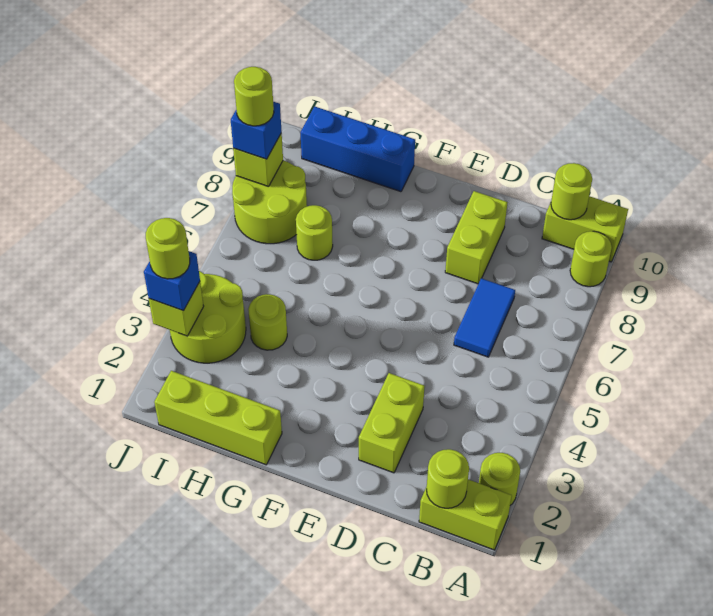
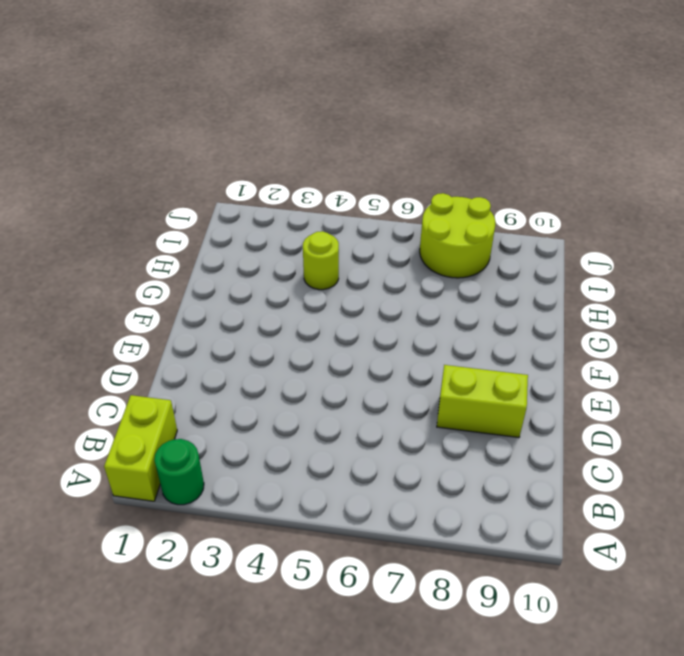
green round brick A2 level 1 -> lime round brick A2 level 1
none -> lime round brick A9 level 1
none -> lime brick A10:B10 level 1
none -> blue tile C6:C7 level 1

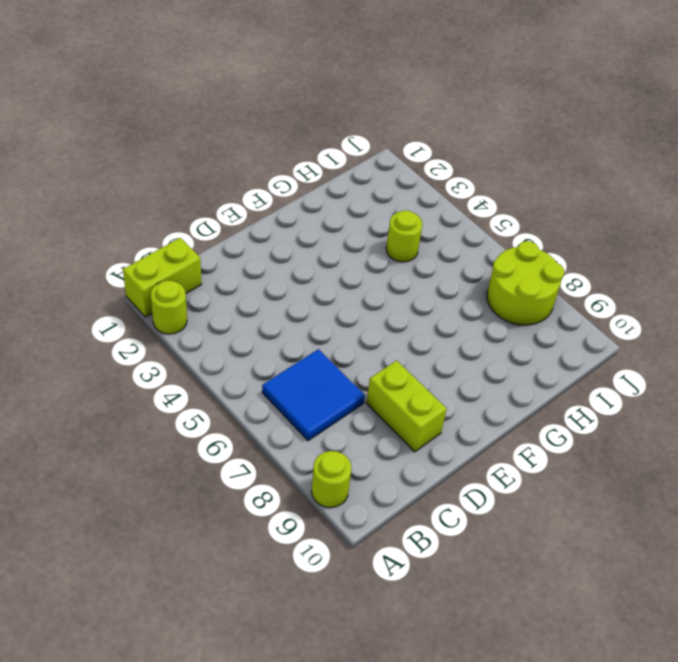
blue tile B6:C7 level 1 -> blue tile C6:C7 level 1
none -> lime brick A10:B10 level 1
none -> lime brick D2:D3 level 1
none -> lime brick G1:I1 level 1

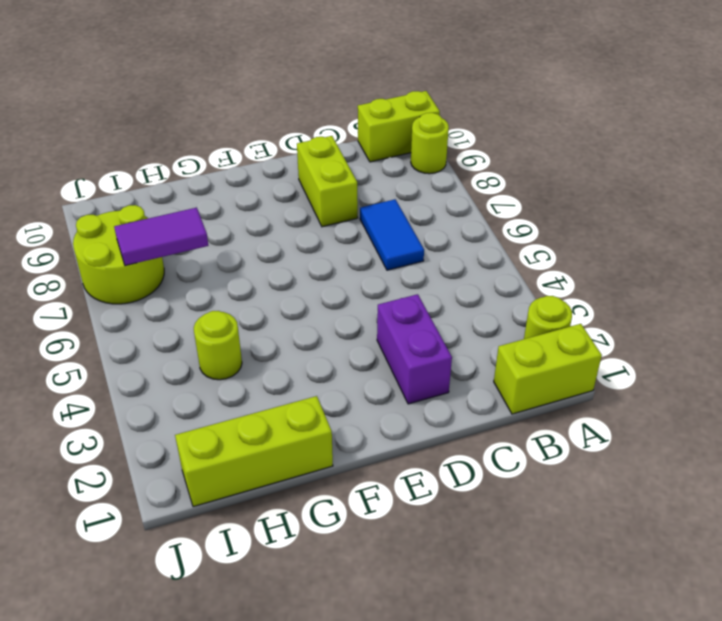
purple brick D2:D3 level 1 -> lime brick D2:D3 level 1
purple tile H7:I7 level 2 -> none
none -> blue brick G10:I10 level 1
none -> lime round brick H7 level 1
none -> lime round brick I3:J4 level 1

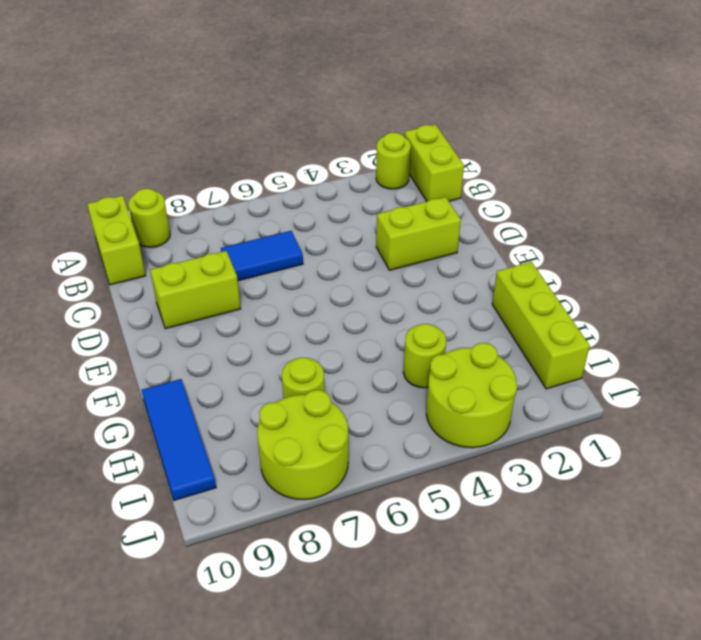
blue tile G10:I10 level 1 -> blue brick G10:I10 level 1
none -> lime round brick B1 level 2
none -> lime round brick B10 level 2
none -> lime brick J3 level 2

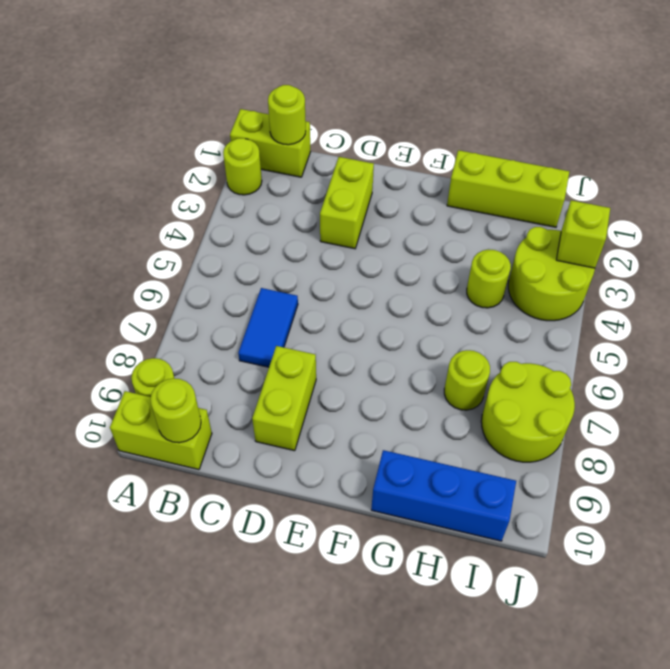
none -> lime brick J8 level 2
none -> blue brick J3 level 3
none -> blue brick J8 level 3

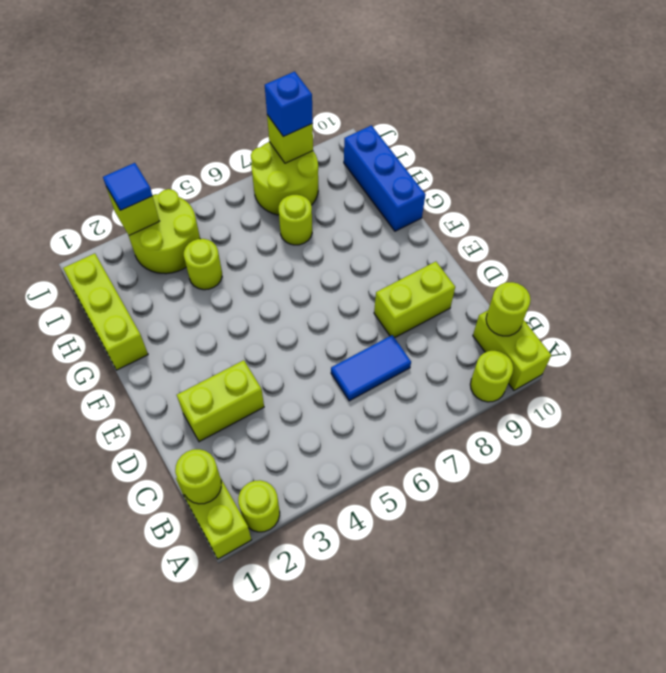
blue tile J3 level 3 -> blue brick J3 level 3
none -> lime round brick J3 level 4
none -> lime round brick J8 level 4

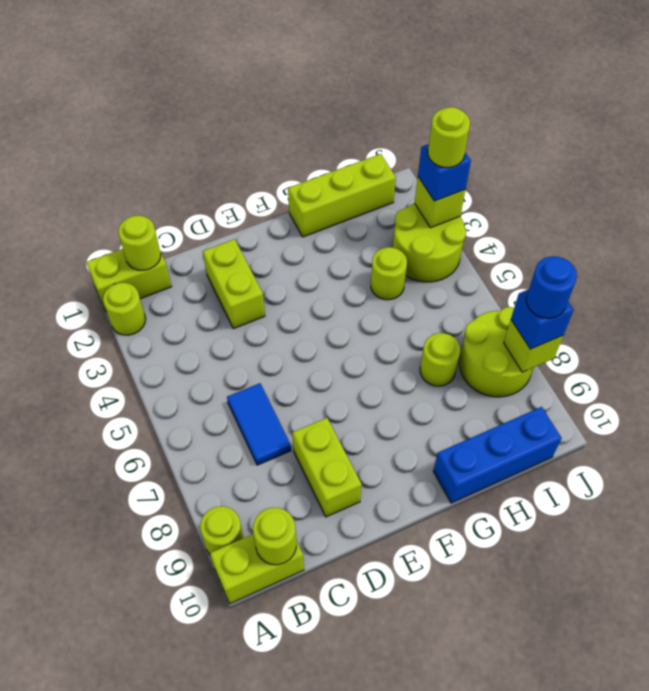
blue round brick J8 level 4 -> lime round brick J8 level 4

